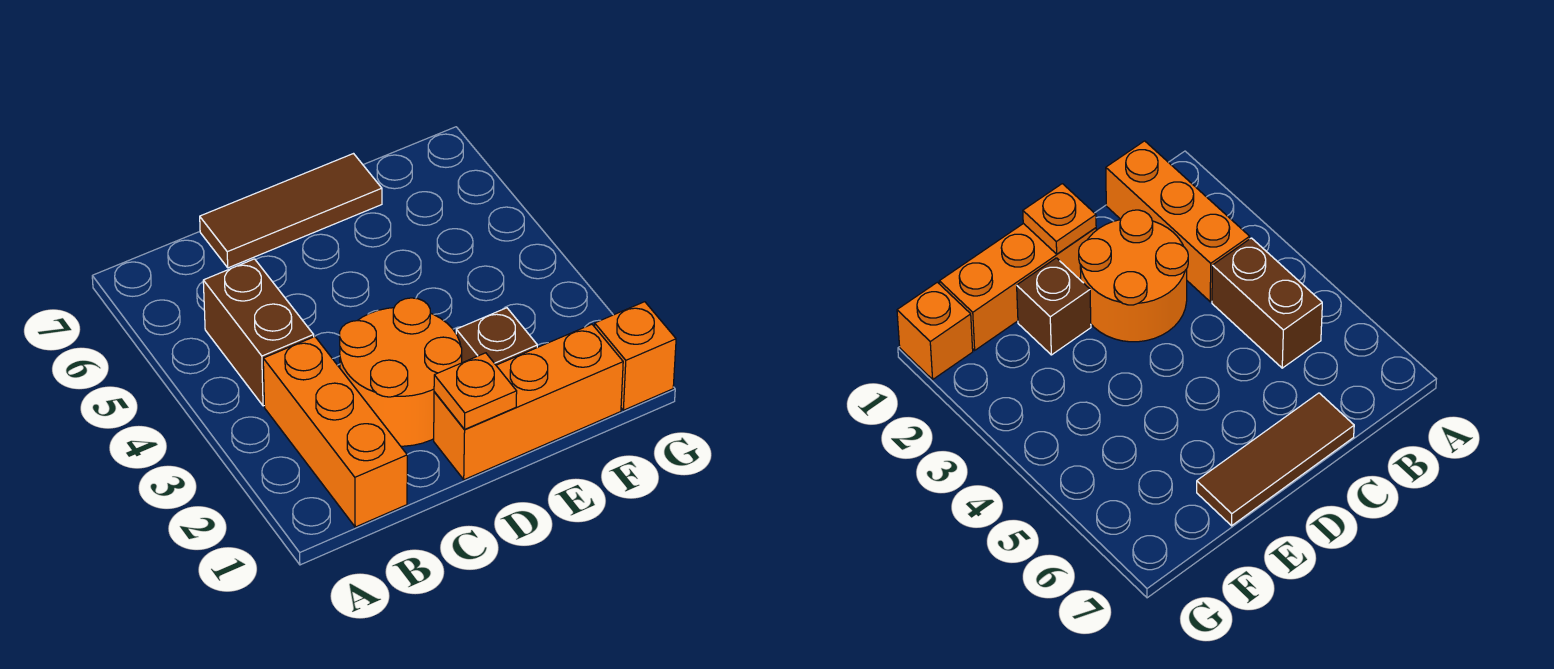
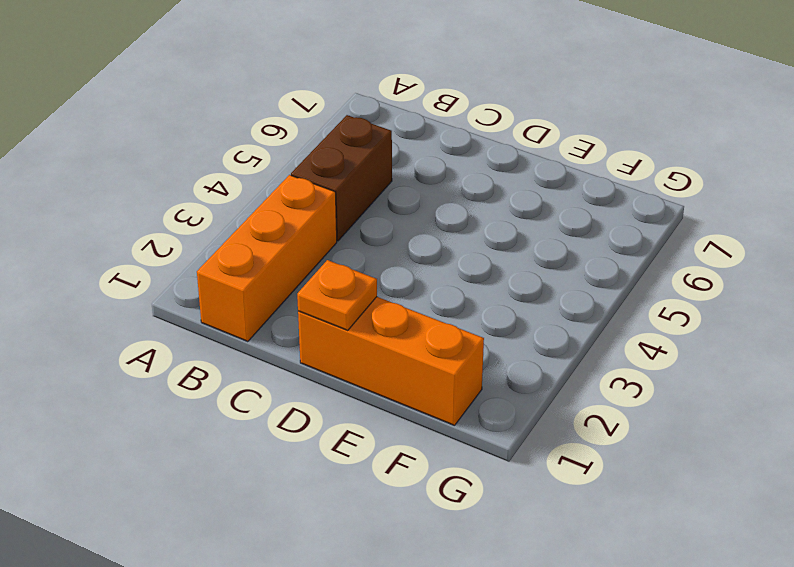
none -> orange round brick C2:D3 level 1
none -> brown tile C7:E7 level 1

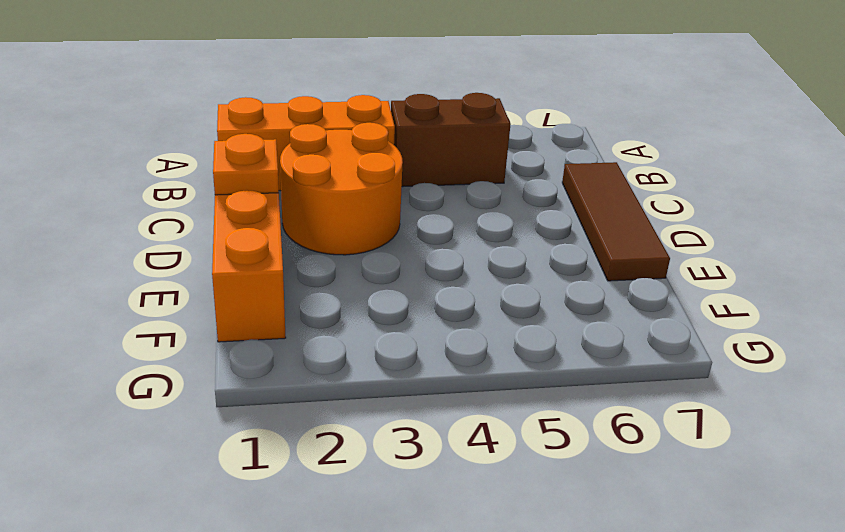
none -> brown brick E2 level 1
none -> orange brick G1 level 1

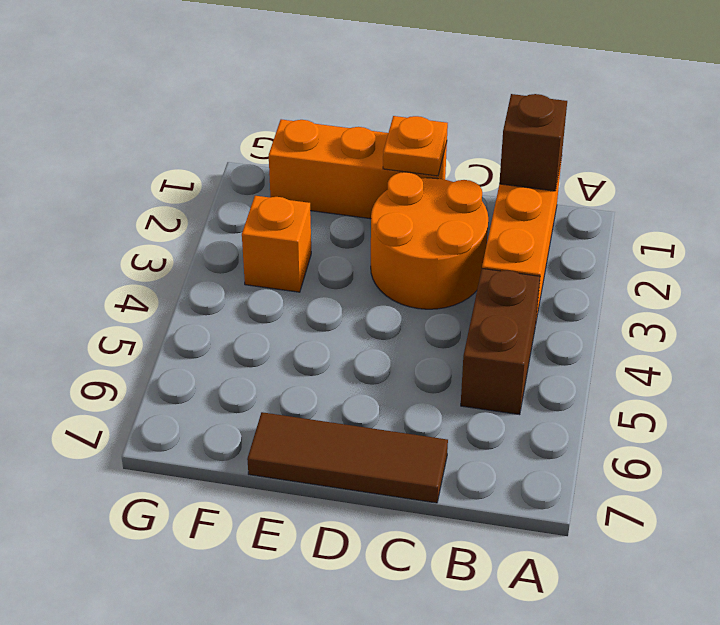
brown brick B1 level 2 -> brown brick E2 level 1
orange brick F3 level 1 -> orange brick G1 level 1

